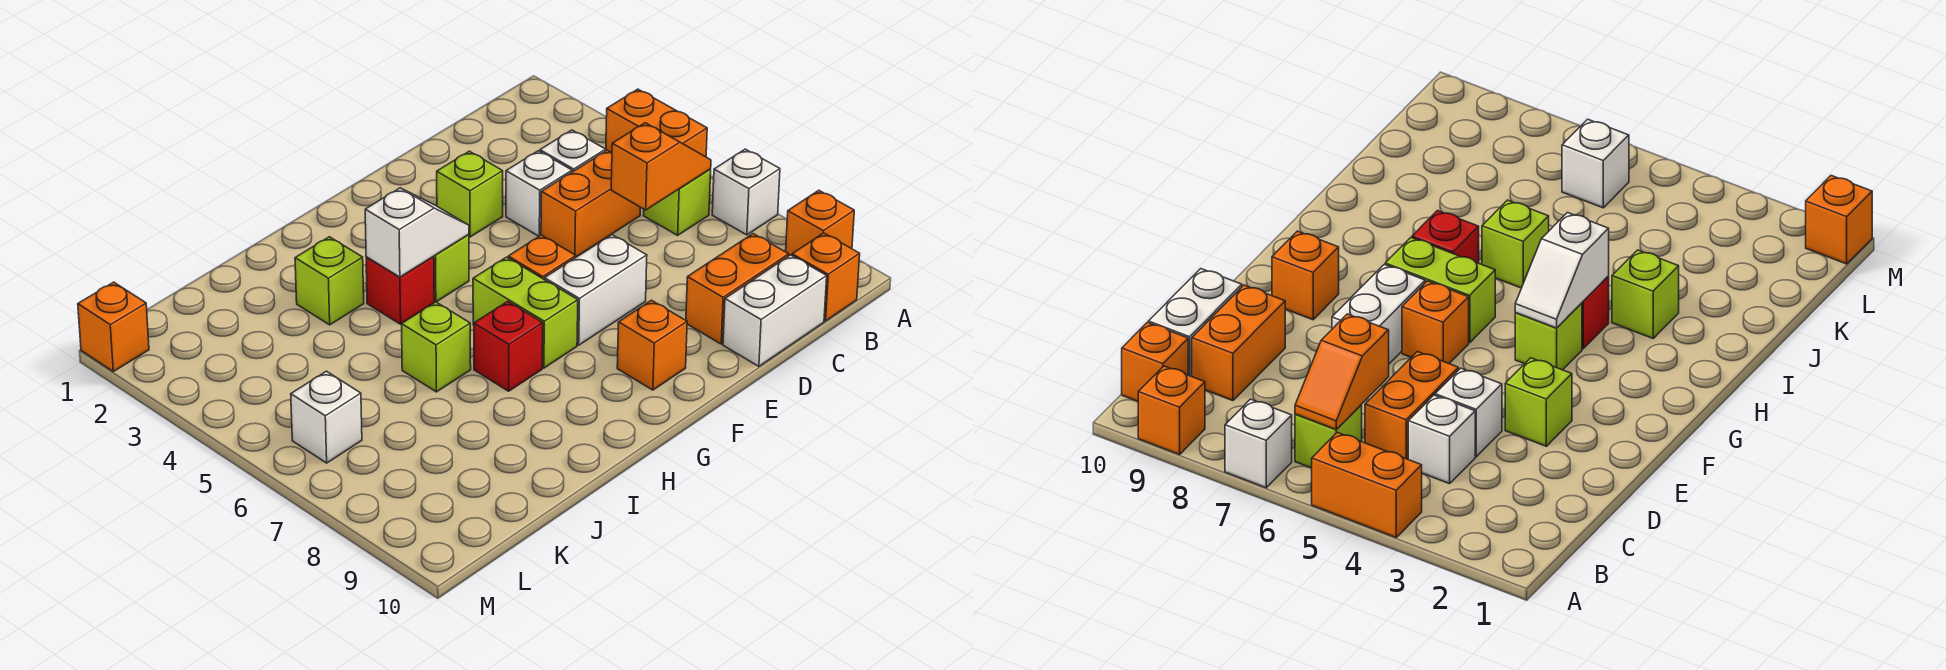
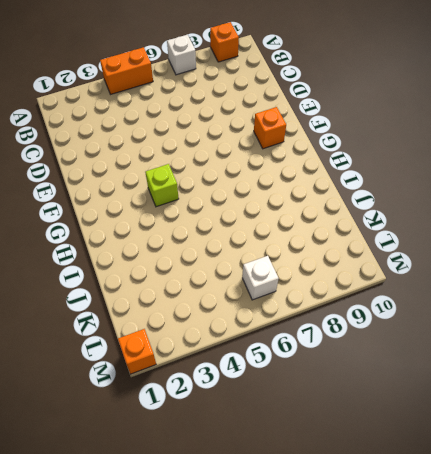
none -> lime brick B6 level 1
none -> orange brick B10 level 1
none -> white brick C4 level 1

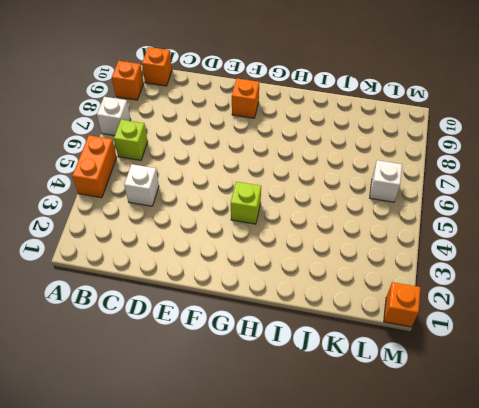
none -> orange brick C5:D5 level 1
none -> orange brick C9:D9 level 1
none -> white brick C10:D10 level 1

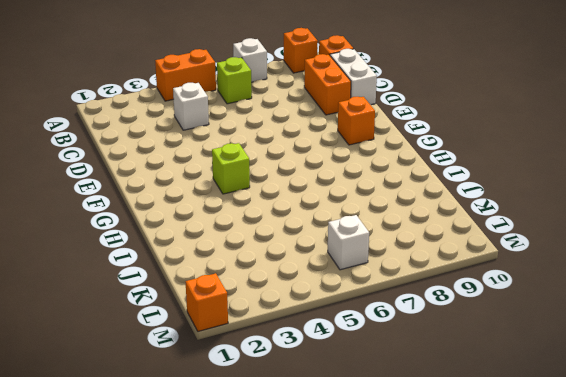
none -> orange brick C5:D5 level 1
none -> white brick D4 level 1
none -> lime brick E3 level 1

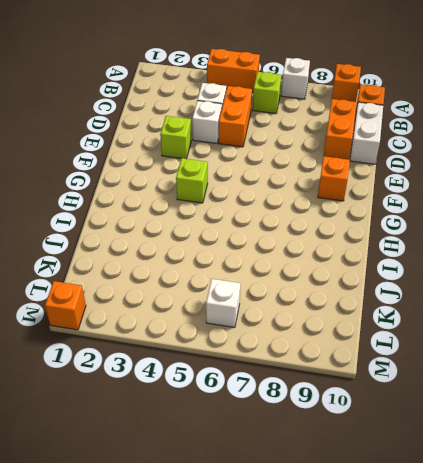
none -> white brick E7:F7 level 1
none -> orange brick F6 level 1
none -> lime brick G6:G7 level 1

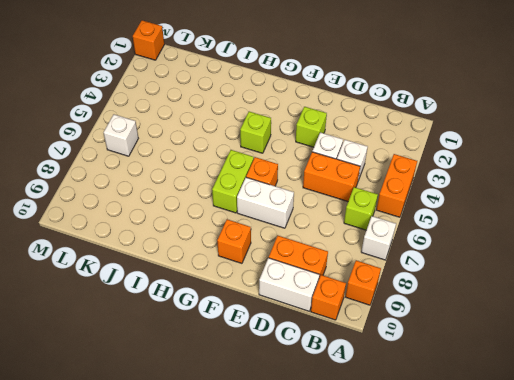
none -> red brick H4 level 1
none -> red brick H7 level 1
none -> lime brick I3 level 1

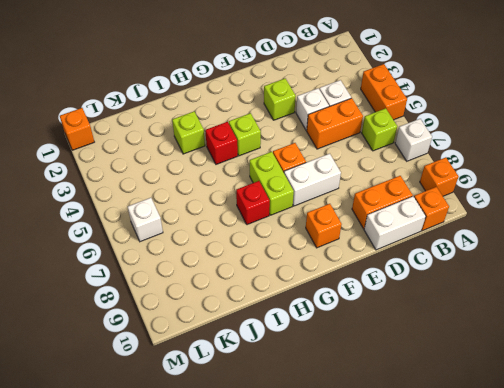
none -> lime brick I6 level 1
none -> orange slope B6:C6 level 2 top C
none -> white slope G4:H4 level 2 top H

